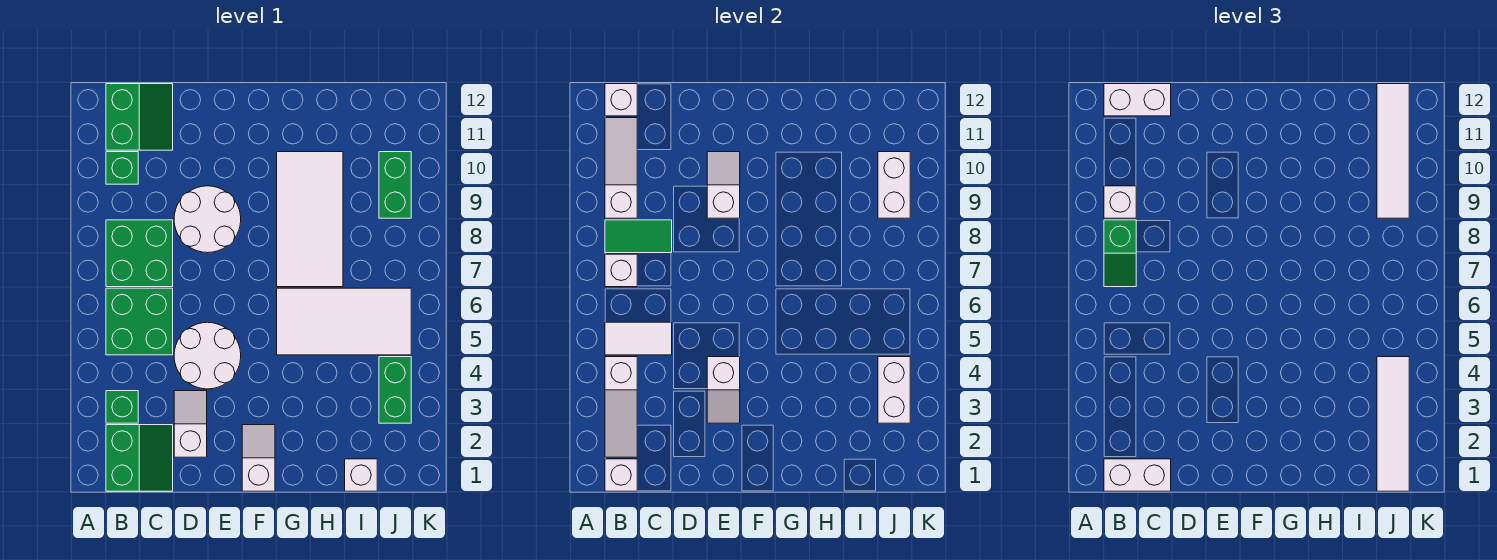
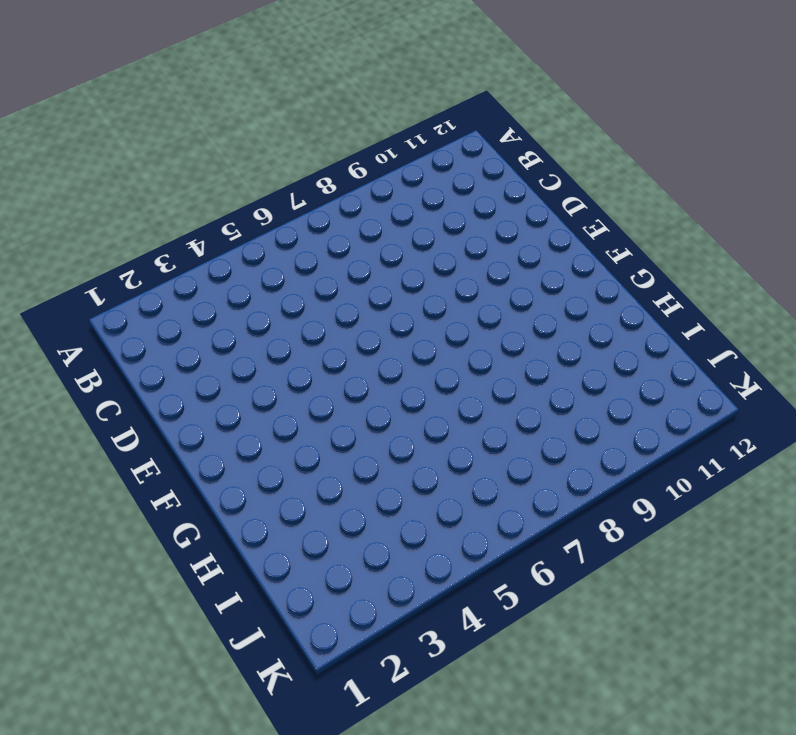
none -> green slope B1:C2 level 1 top B
none -> green brick B3 level 1
none -> green brick B5:C6 level 1
none -> green brick B7:C8 level 1

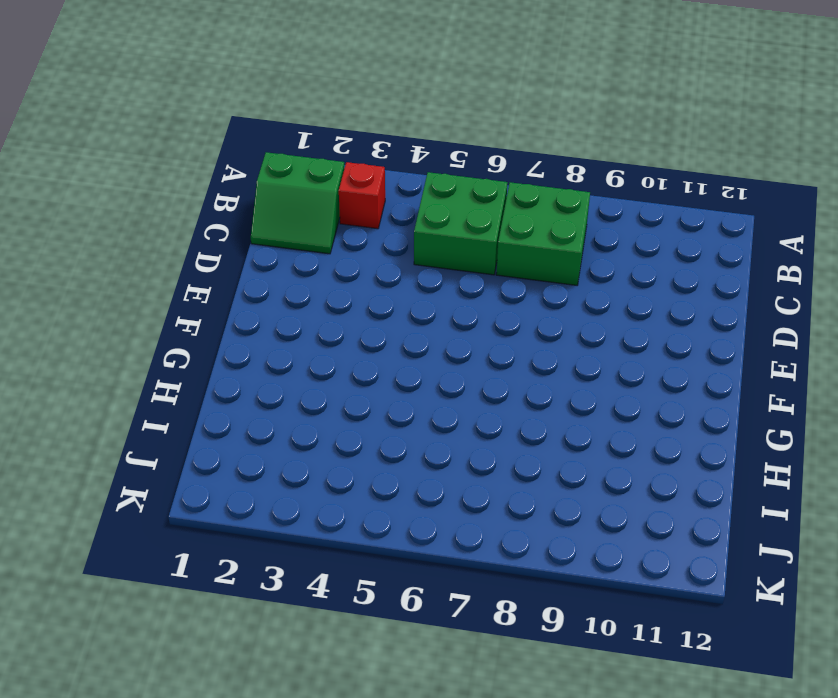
red brick B3 level 1 -> green brick B3 level 1
none -> green brick B10 level 1
none -> green slope B11:C12 level 1 top B
none -> white slope D2:D3 level 1 top 2
none -> white round brick D4:E5 level 1

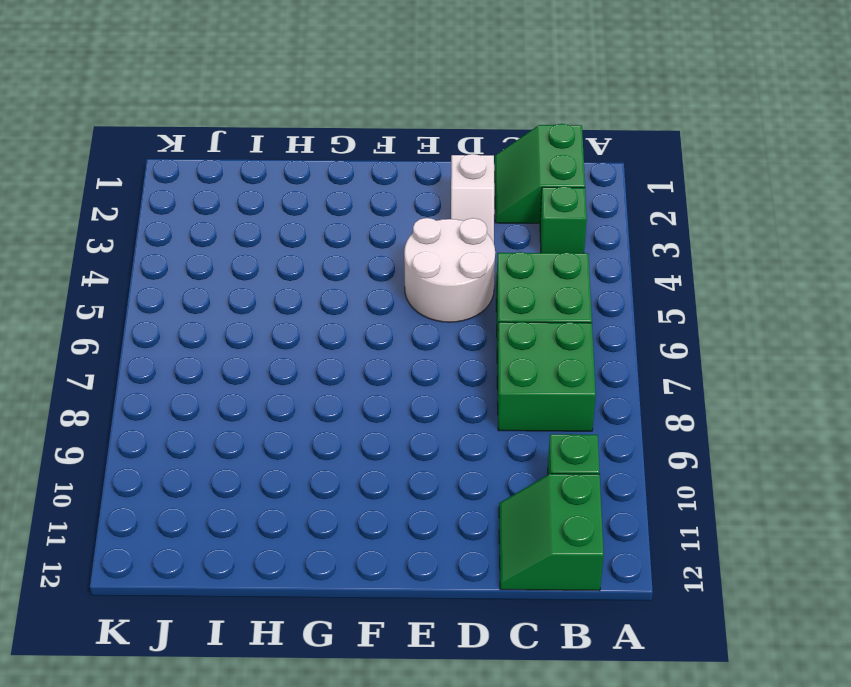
none -> white round brick D8:E9 level 1
none -> white slope F1:F2 level 1 top 1
none -> white tile G5:J6 level 1
none -> white tile G7:H10 level 1

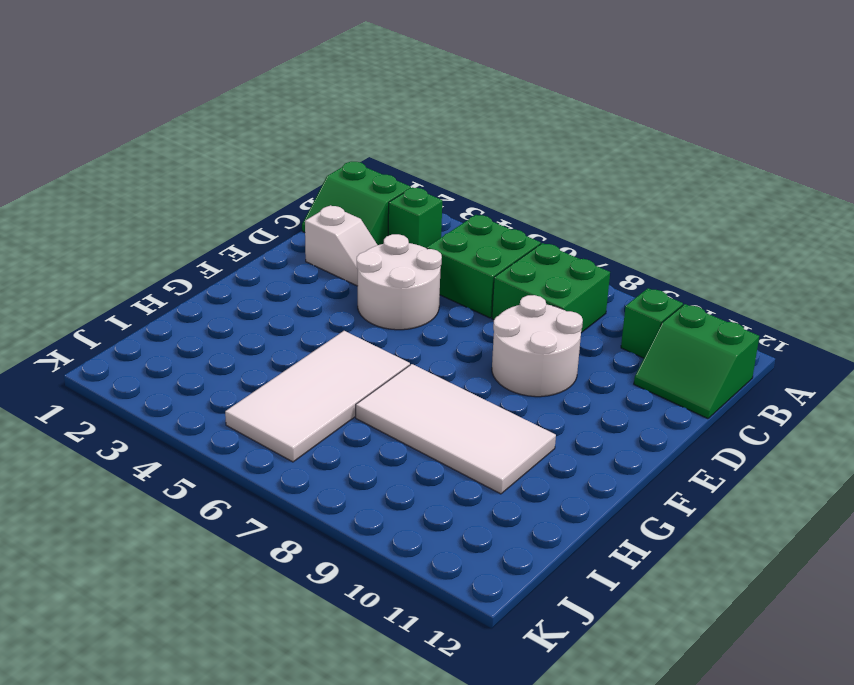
none -> white slope F1:F2 level 1 top 1
none -> white brick I1 level 1
none -> green brick J3:J4 level 1
none -> green brick J9:J10 level 1

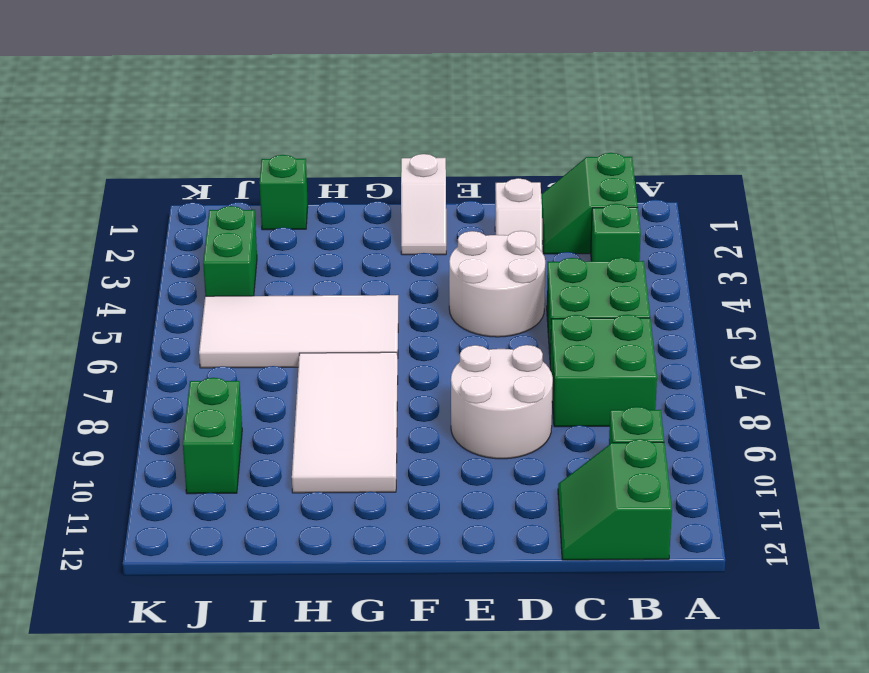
green brick I1 level 1 -> white brick I1 level 1
none -> white brick B1 level 2
none -> white slope B2:B4 level 2 top 4
none -> white tile B5:C5 level 2
none -> white brick B7 level 2

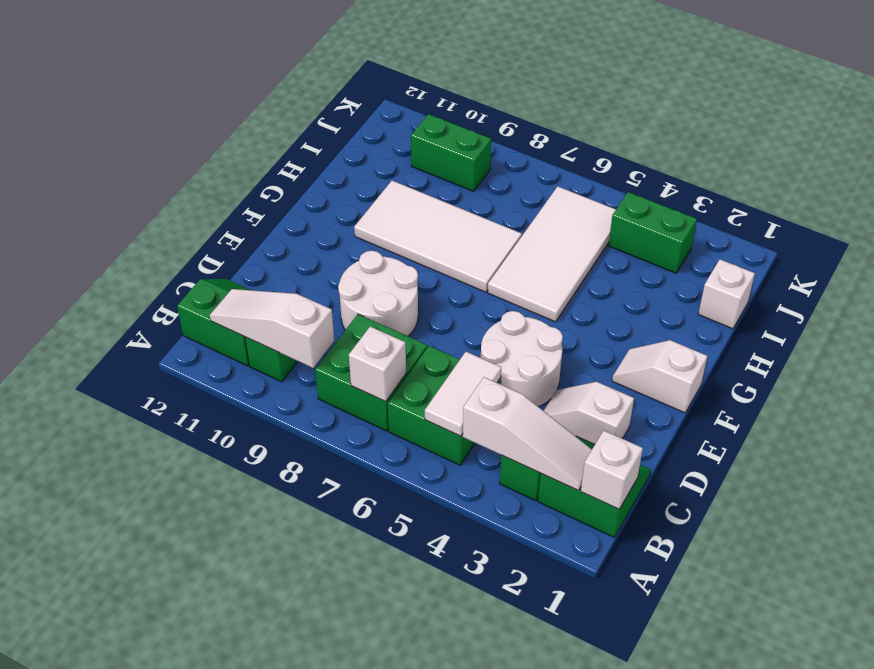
none -> green tile B8:C8 level 2
none -> white brick B12 level 2
none -> white slope E3:E4 level 2 top 4
none -> white slope E9:E10 level 2 top 9

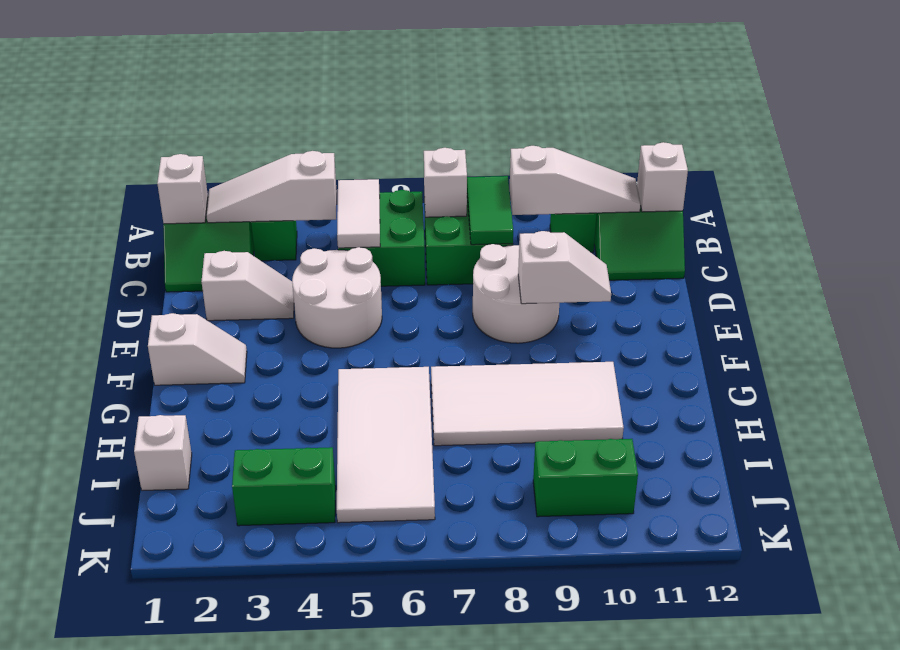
none -> white slope E3:E4 level 2 top 4
none -> white brick J3:J4 level 2
none -> white brick J9:J10 level 2
none -> white brick B1:C1 level 3

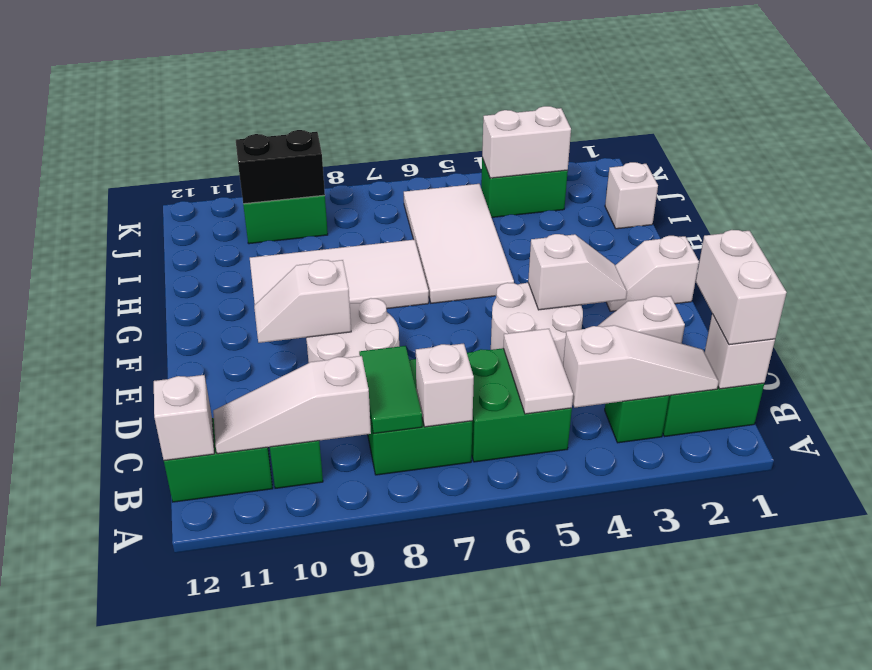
black brick J9:J10 level 2 -> white brick J9:J10 level 2
none -> green slope B7:B8 level 3 top 8
none -> white brick B9 level 3
none -> white brick B12:C12 level 3
none -> white tile J1:J4 level 3

